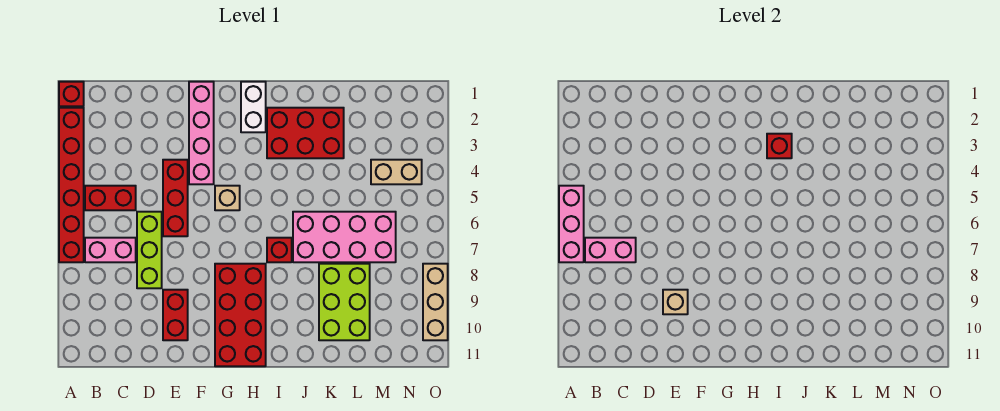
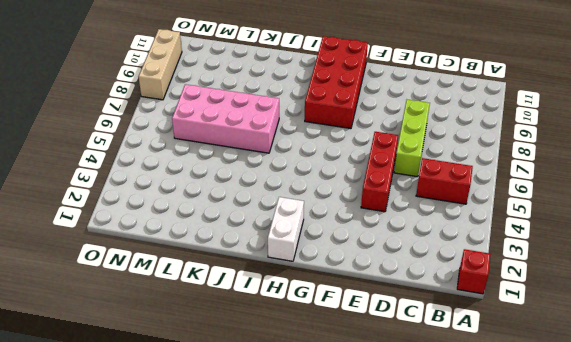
none -> red brick A2:A7 level 1
none -> pink brick B7:C7 level 1
none -> red brick E9:E10 level 1

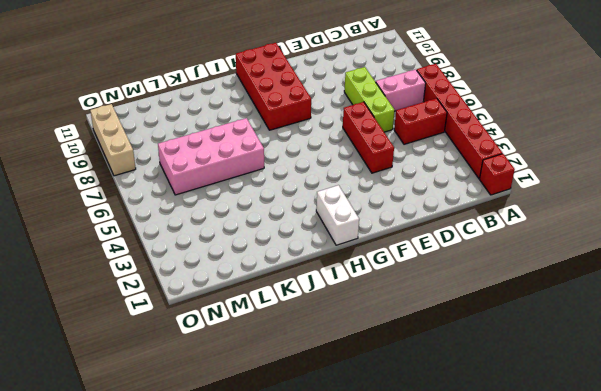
none -> red brick E9:E10 level 1
none -> pink brick F1:F4 level 1
none -> tan brick G5 level 1

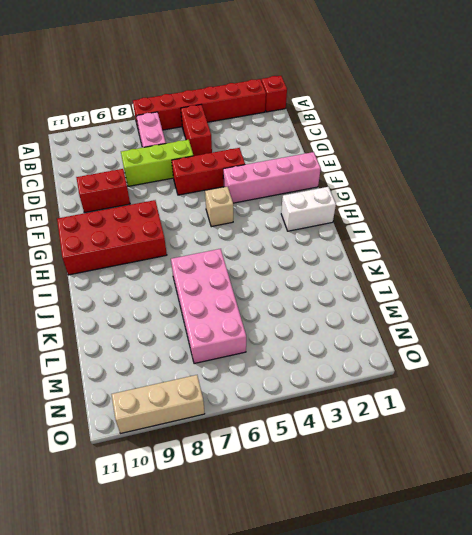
none -> red brick I2:K3 level 1
none -> red brick I7 level 1
none -> lime brick K8:L10 level 1

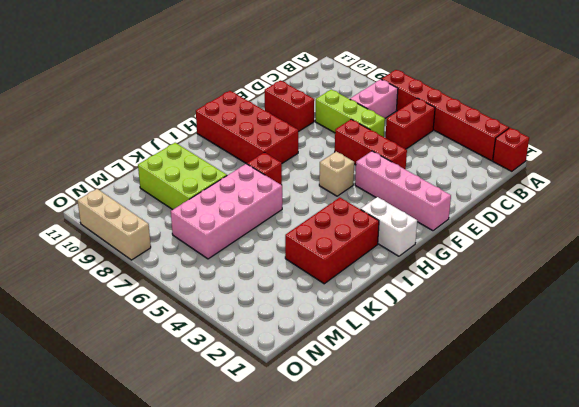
none -> tan brick M4:N4 level 1
none -> pink brick A5:A7 level 2
none -> pink brick B7:C7 level 2

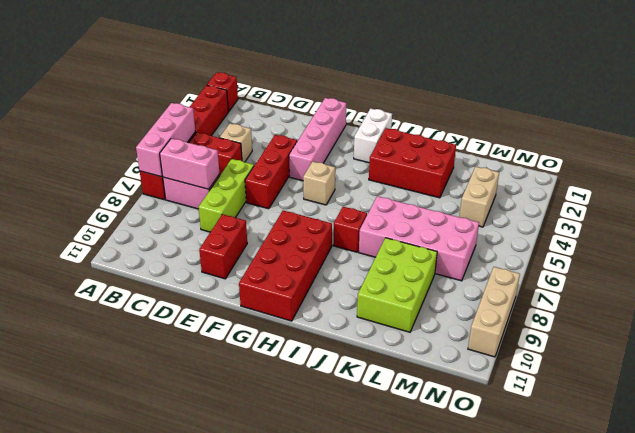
tan brick C4 level 1 -> tan brick E9 level 2
tan brick M3:M4 level 1 -> tan brick M4:N4 level 1
none -> red brick I3 level 2

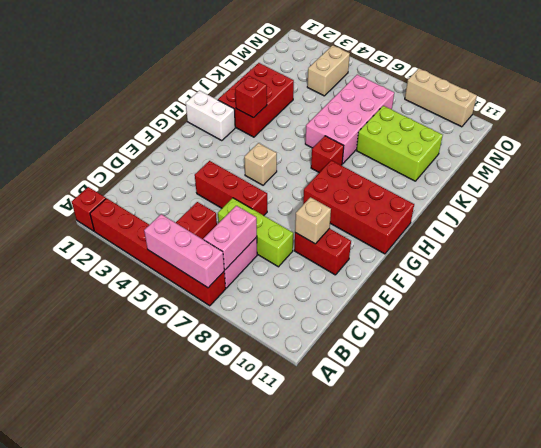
none -> pink brick F1:F4 level 1

